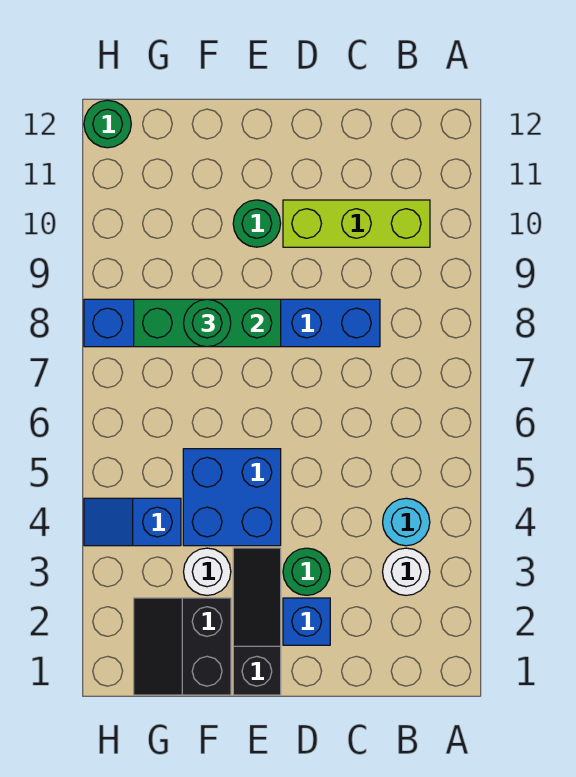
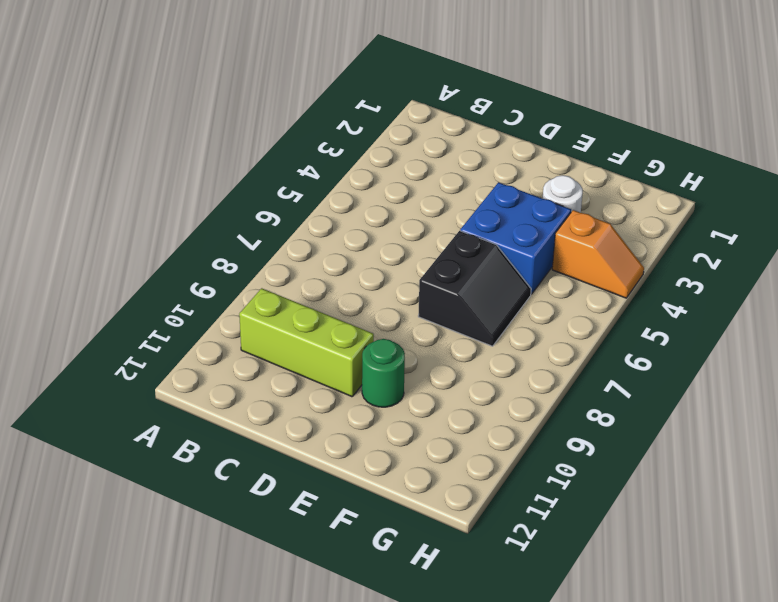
black slope E6:F7 level 1 top E -> black slope F1:G2 level 1 top F
orange slope G4:H4 level 1 top G -> blue slope G4:H4 level 1 top G
none -> white round brick B3 level 1
none -> cyan round brick B4 level 1
none -> blue brick C8:H8 level 1

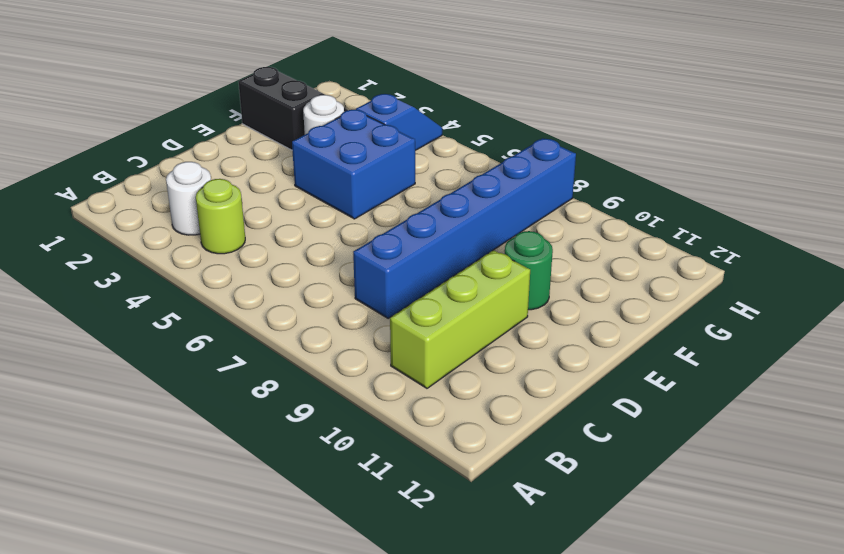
lime round brick B4 level 1 -> cyan round brick B4 level 1
none -> blue brick D2 level 1
none -> green round brick D3 level 1
none -> black slope E1:E3 level 1 top 1

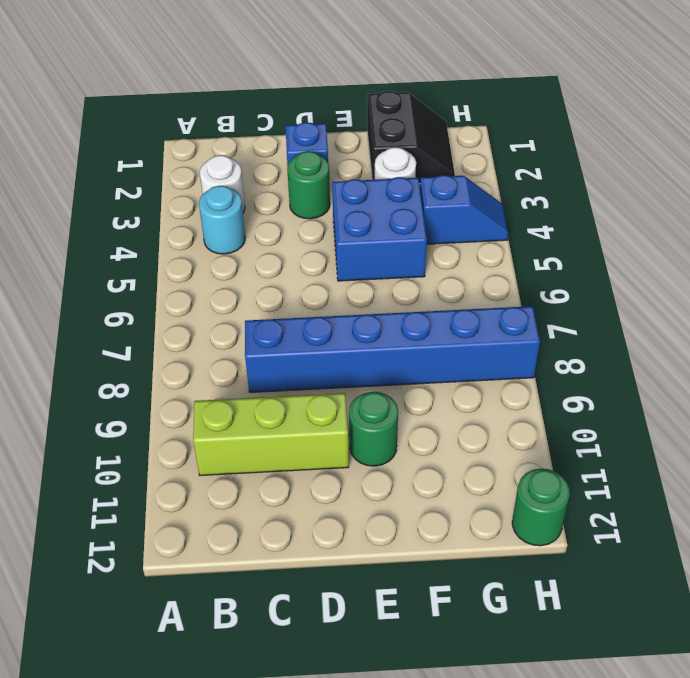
none -> black slope E1:E3 level 1 top 1
none -> green brick E8:G8 level 2
none -> green round brick F8 level 3

